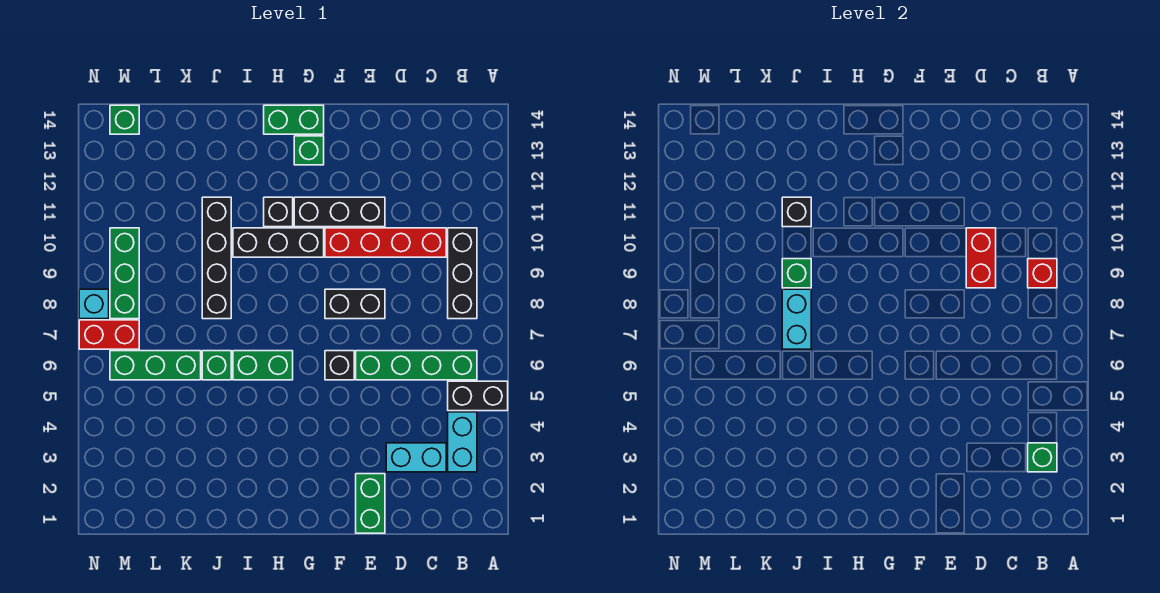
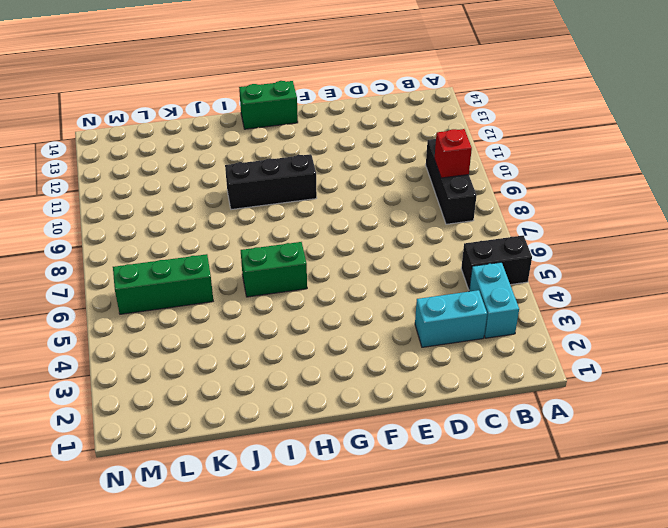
none -> green brick B6:E6 level 1
none -> red brick C10:F10 level 1
none -> green brick E1:E2 level 1

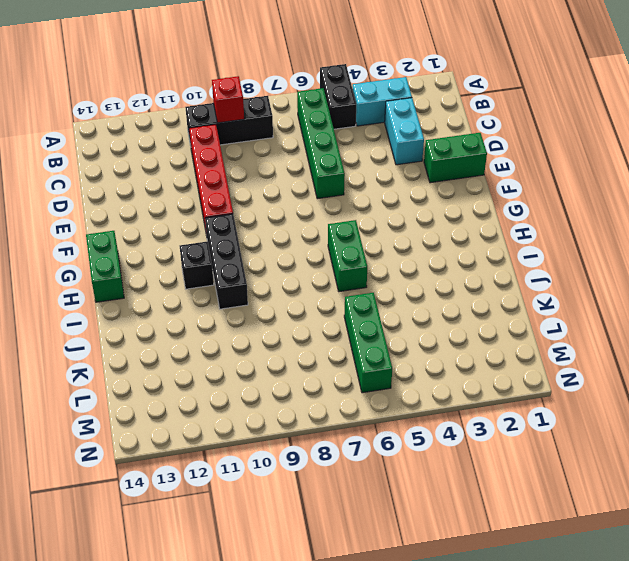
none -> black brick E8:F8 level 1
none -> black brick E11:G11 level 1
none -> black brick F6 level 1

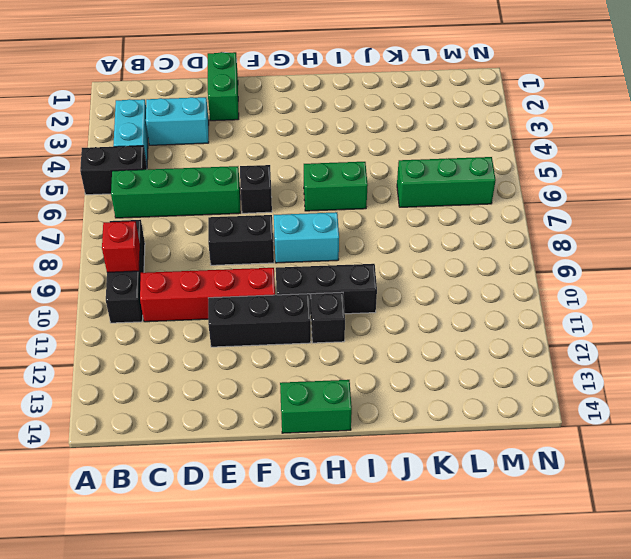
cyan brick G8:H8 level 1 -> cyan brick J7:J8 level 2
none -> green brick G13 level 1
none -> green brick J6 level 1
none -> black brick J8:J11 level 1

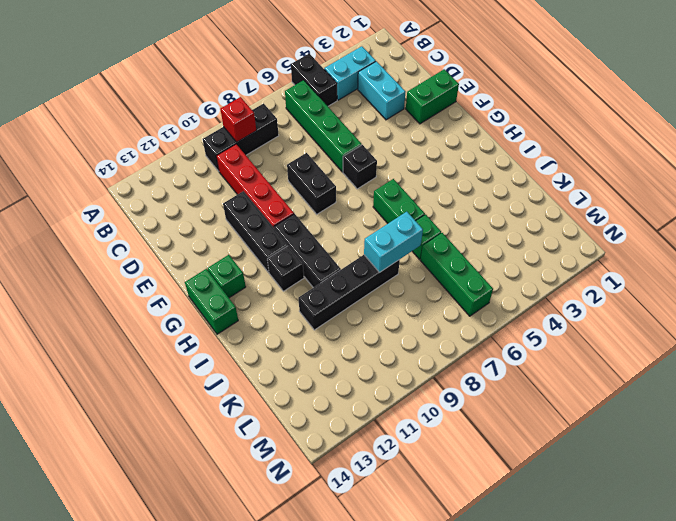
none -> red brick M7:N7 level 1
none -> green brick M8:M10 level 1
none -> green brick M14 level 1

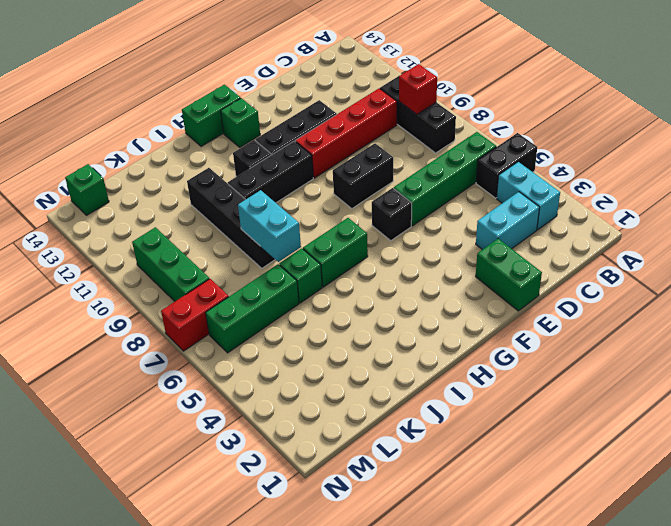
none -> cyan brick N8 level 1
none -> green brick B3 level 2
none -> red brick D9:D10 level 2

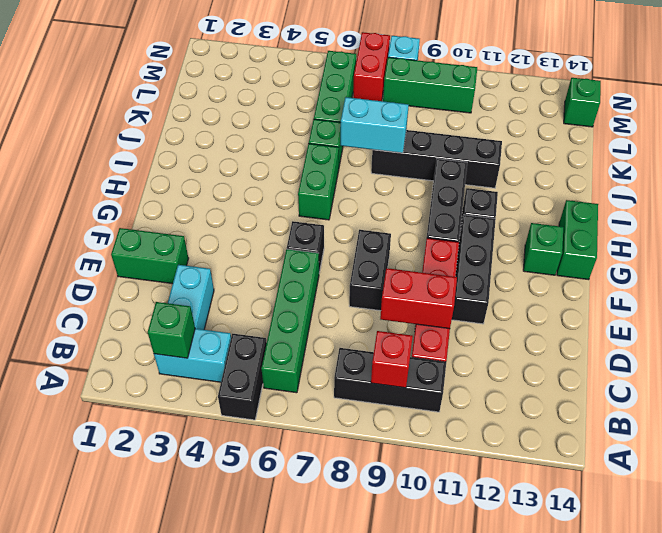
none -> green brick J9 level 2
none -> black brick J11 level 2

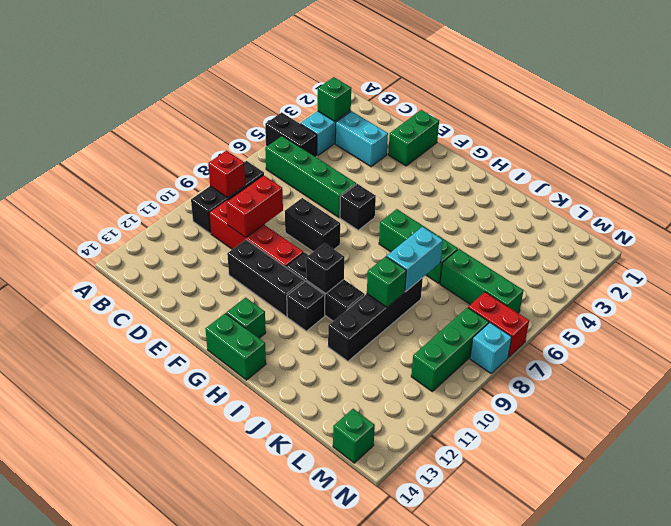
black brick H10 level 2 -> black brick J11 level 2

